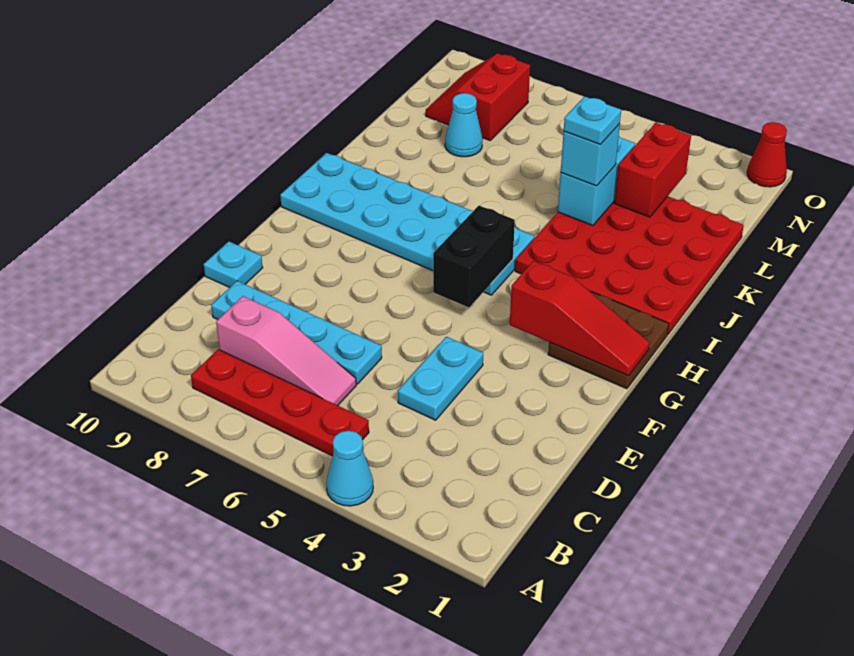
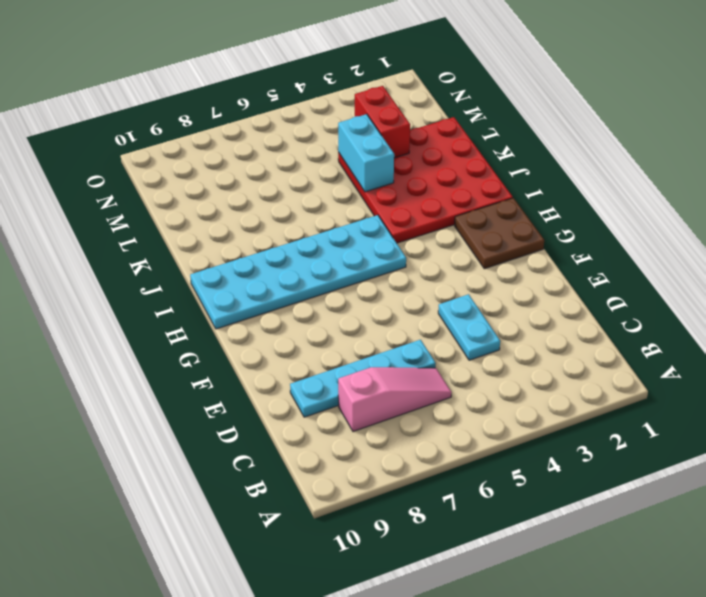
none -> cyan cone A4 level 1
none -> red plate B5:B8 level 1
none -> cyan plate E10 level 1

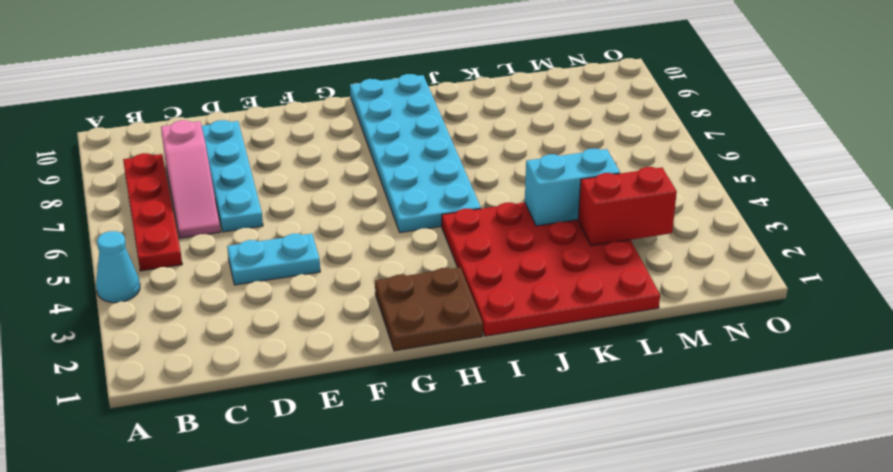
none -> cyan plate E10 level 1
none -> cyan cone L8 level 1
none -> red slope M8:N9 level 1 top 8

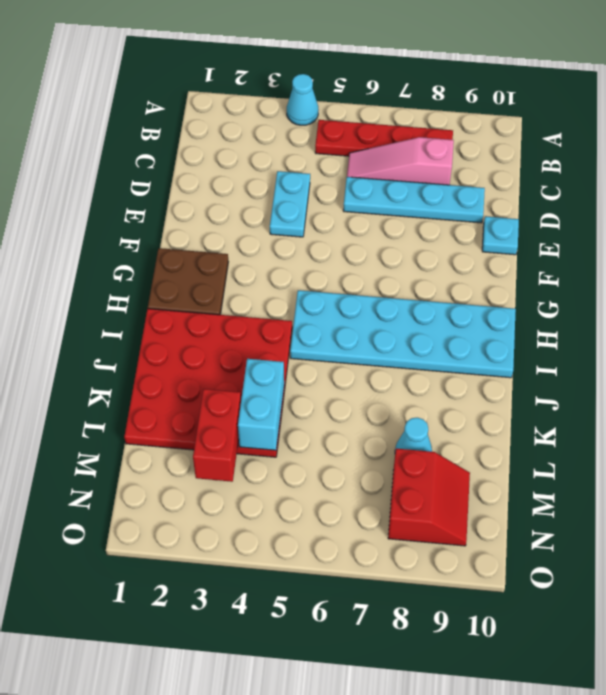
none -> red cone O1 level 1
none -> red slope G1:G3 level 2 top 3
none -> black brick G5:H5 level 2

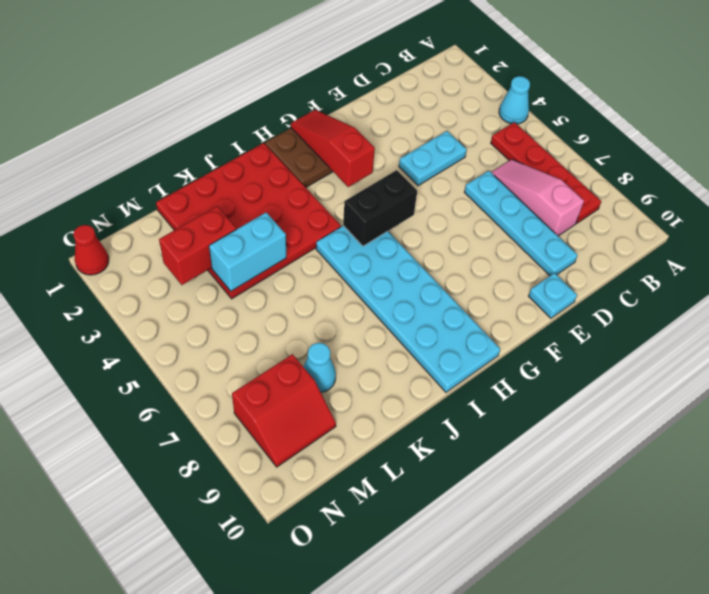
none -> cyan brick K4 level 3
none -> cyan plate K4 level 4

